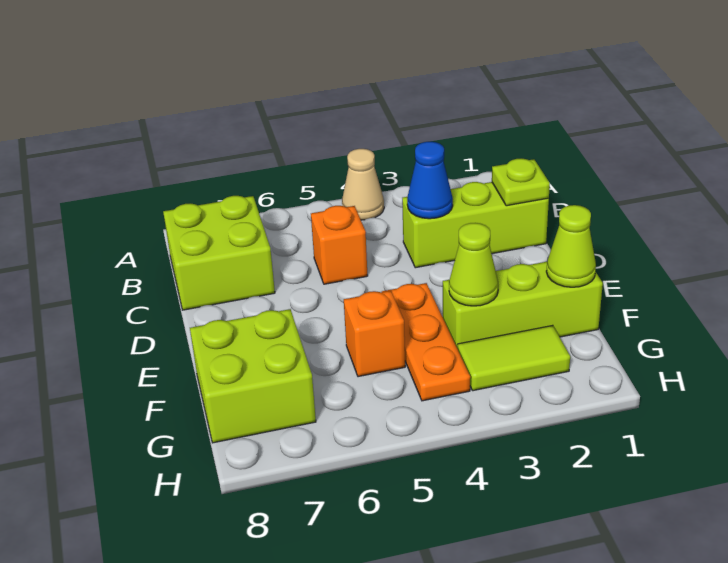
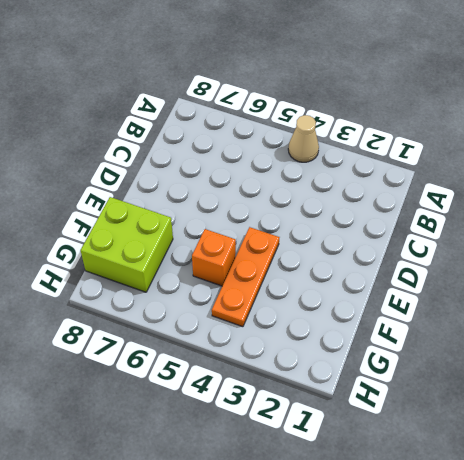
none -> lime brick B7:C8 level 1
none -> lime brick C1:C3 level 1
none -> orange brick C5 level 1

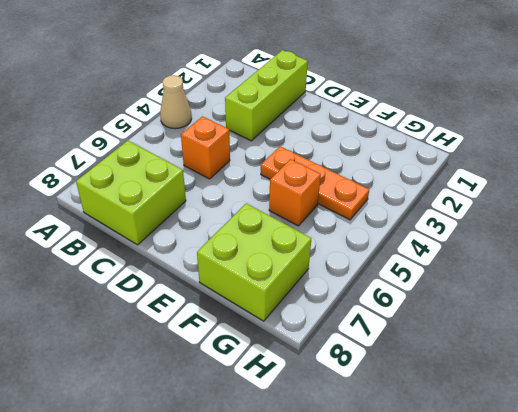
none -> lime brick F1:F3 level 1
none -> lime tile G2:G3 level 1
none -> lime plate C1 level 2

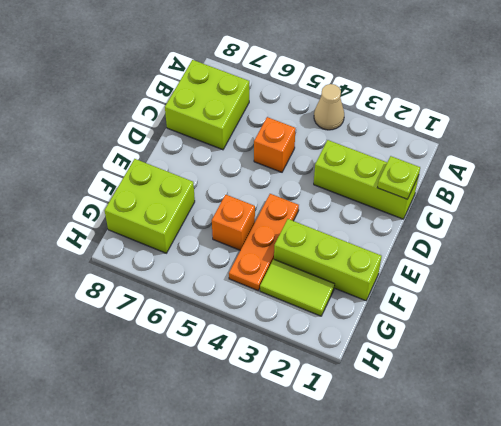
none -> blue cone C3 level 2
none -> lime cone F1 level 2
none -> lime cone F3 level 2

